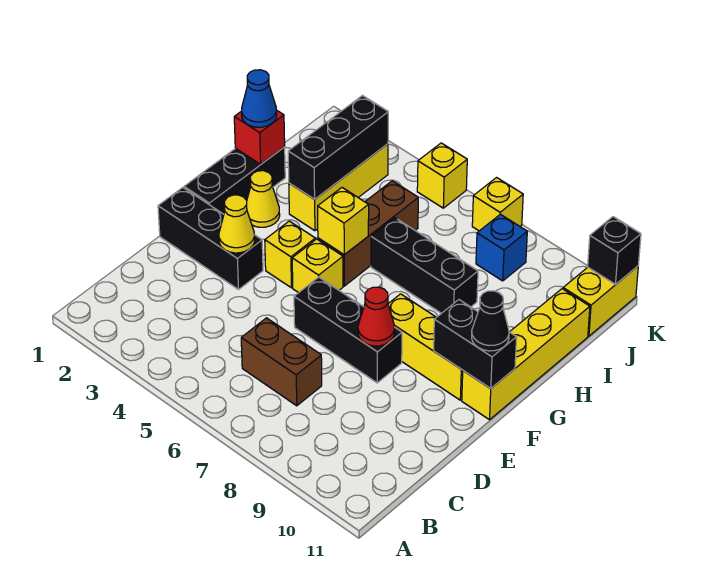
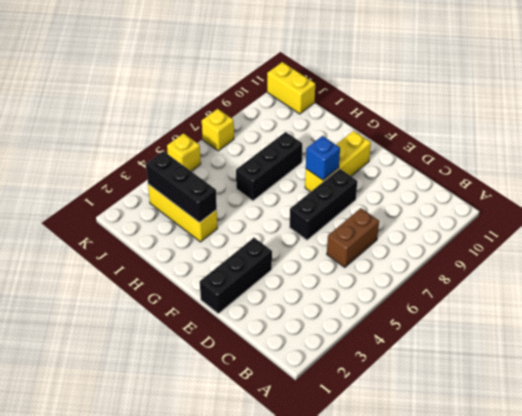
blue brick F8 level 2 -> blue brick J8 level 1
none -> black brick F1:H1 level 1
none -> yellow brick F4 level 1
none -> yellow brick F5 level 1

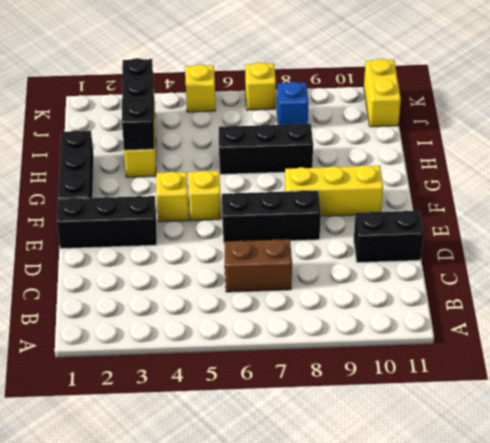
black brick D10:D11 level 1 -> black brick F10:F11 level 2
none -> yellow brick F11:I11 level 1
none -> yellow cone G2 level 1
none -> brown brick G5:I5 level 1

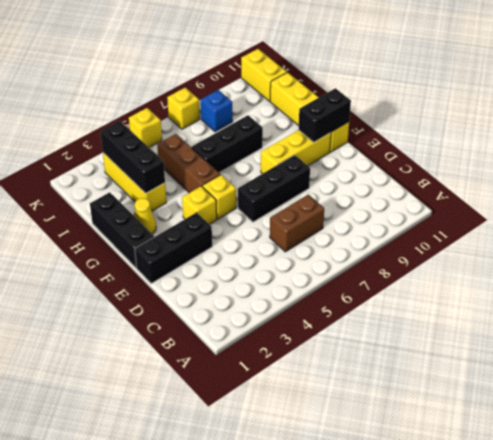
none -> yellow cone E3 level 2
none -> red cone E8 level 2
none -> yellow brick G5 level 2

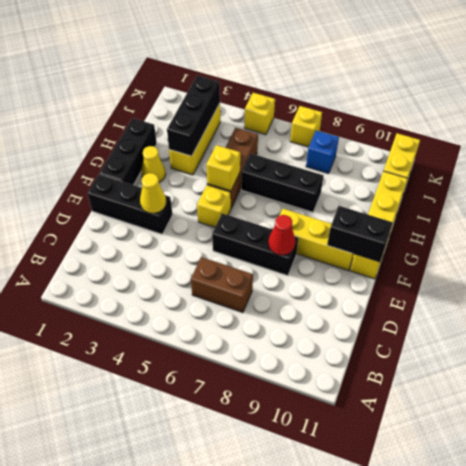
none -> yellow brick F4 level 1
none -> red brick H1 level 2
none -> black brick K11 level 2

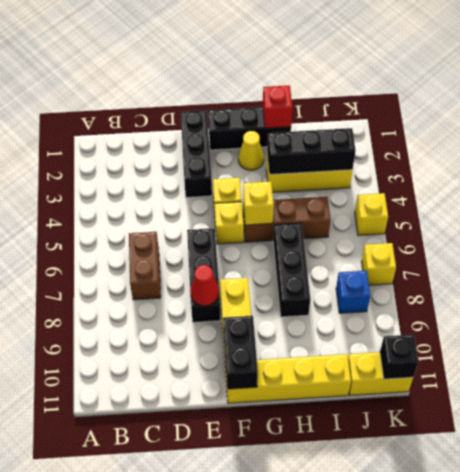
none -> yellow cone E3 level 2
none -> black cone F11 level 3
none -> blue cone H1 level 3

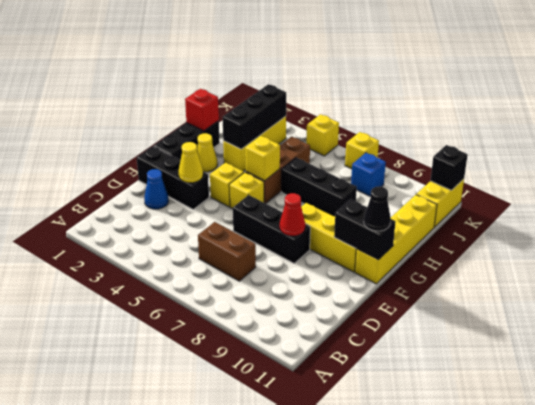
blue cone D2 level 1 -> blue cone H1 level 3

